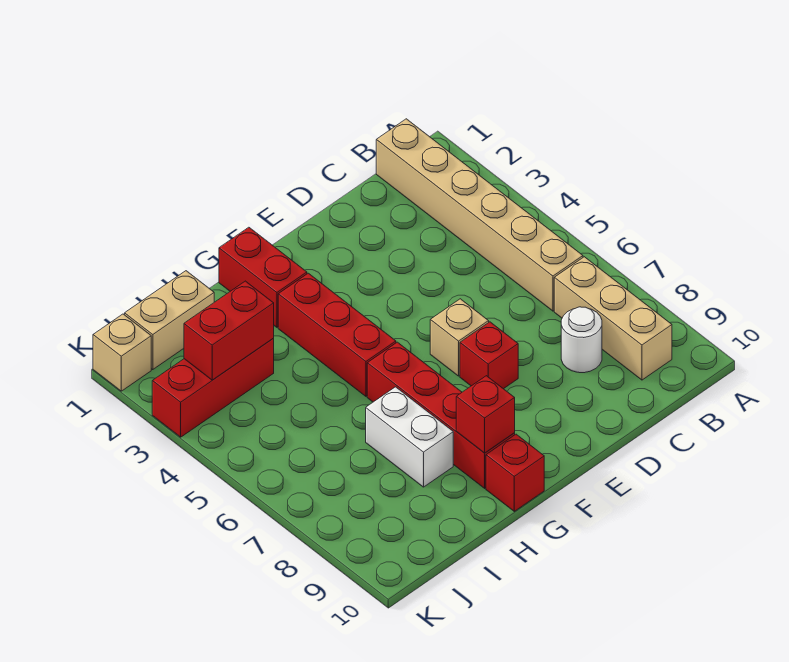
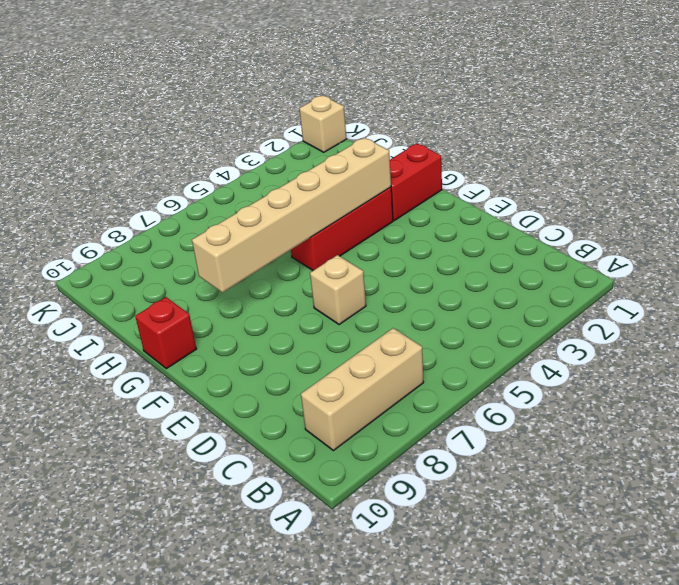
tan brick G3:G8 level 2 -> tan brick B1:B6 level 1
none -> white round brick C8 level 1
none -> red brick E7 level 1
none -> red brick G6:G9 level 1

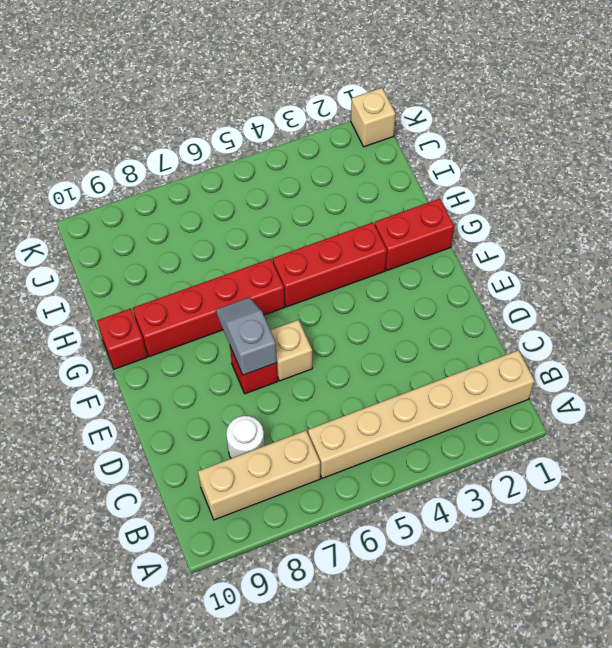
grey slope E7:F7 level 2 top E -> none
none -> white brick H7:H8 level 1
none -> tan brick I1:J1 level 1
none -> red brick I3:K3 level 1

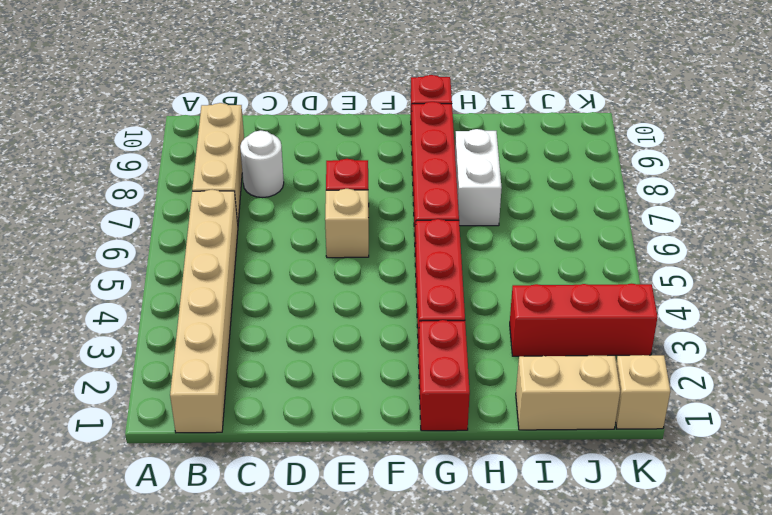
none -> red brick G9 level 2
none -> red brick I3:J3 level 2

